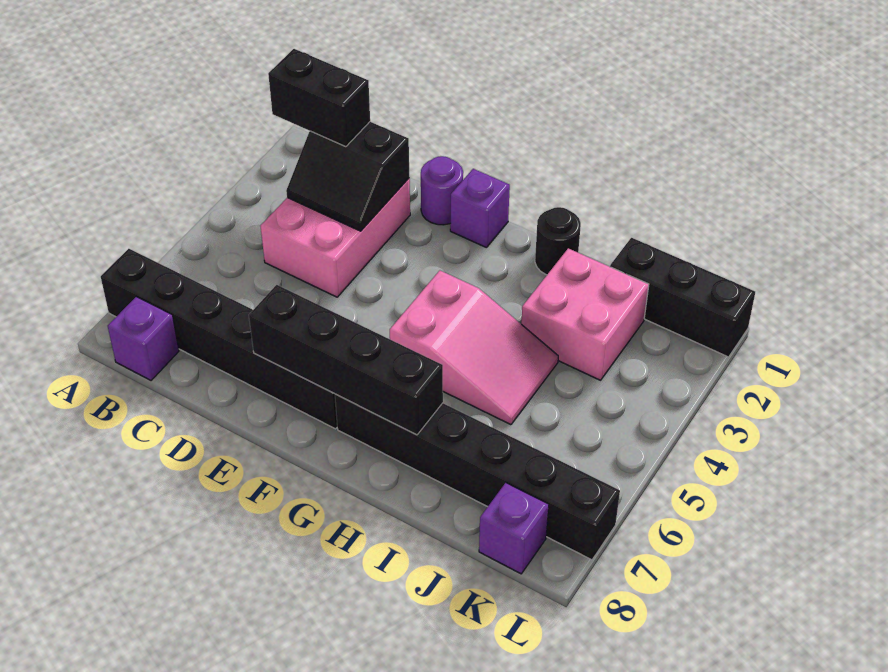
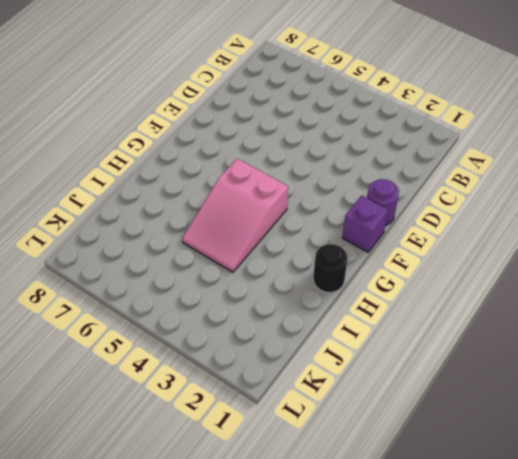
none -> black brick A7:F7 level 1
none -> purple brick B8 level 1
none -> pink brick C2:D4 level 1

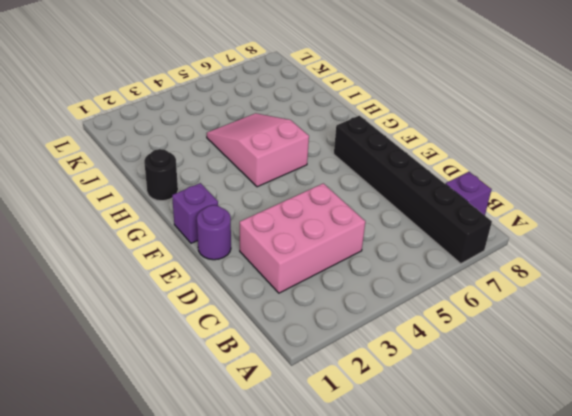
none -> black brick G7:L7 level 1
none -> pink brick I2:J3 level 1
none -> black brick J1:L1 level 1

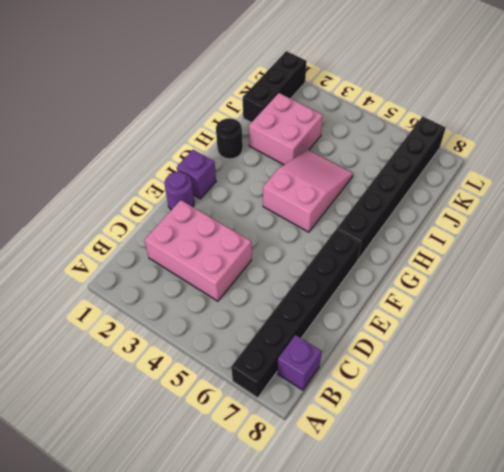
none -> purple brick K8 level 1
none -> black slope C2:D3 level 2 top 2
none -> black brick E7:H7 level 2

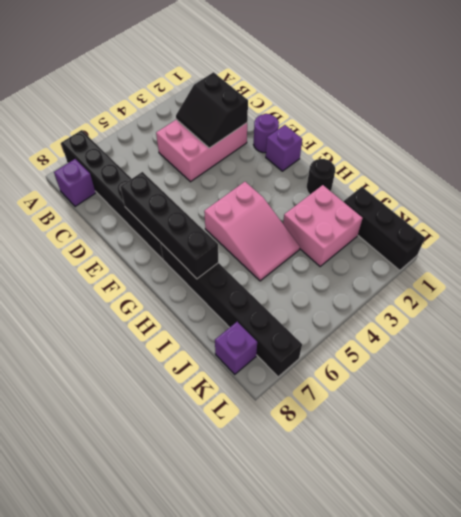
none -> black brick B2:C2 level 3

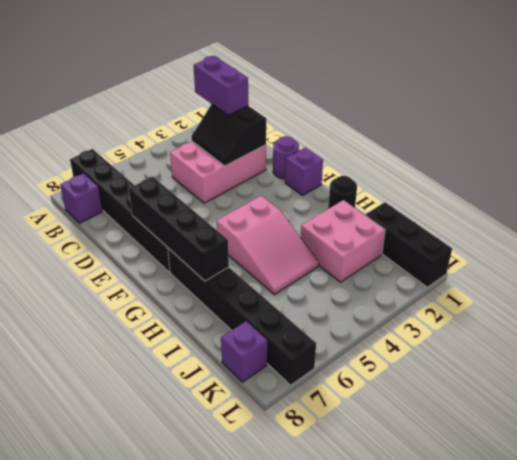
purple brick B2:C2 level 3 -> black brick B2:C2 level 3

